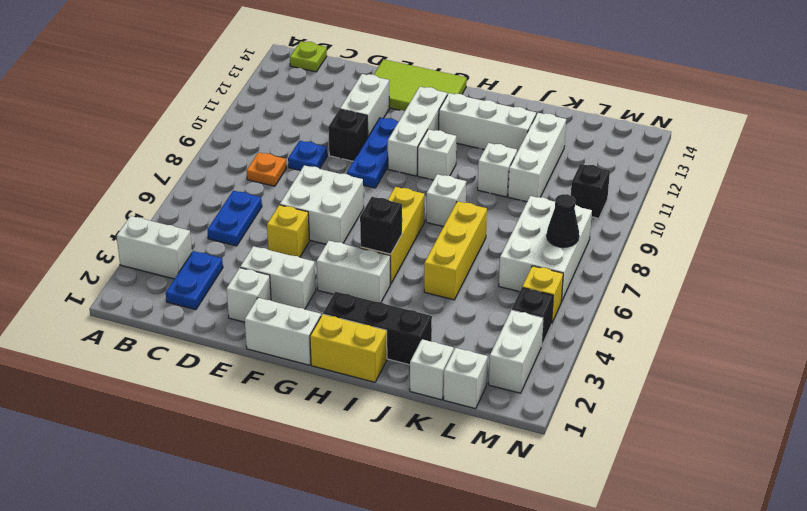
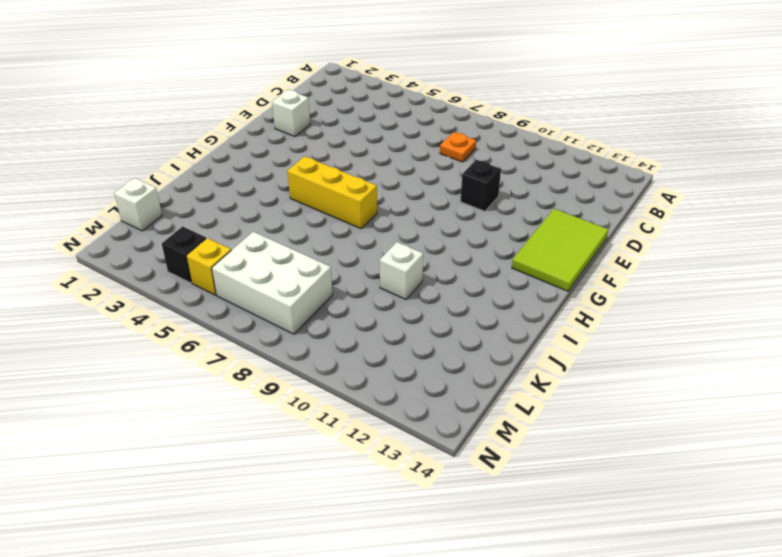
none -> white brick A3:B3 level 1
none -> lime plate B14 level 1
none -> blue plate C2:C3 level 1
none -> blue plate C5:C6 level 1

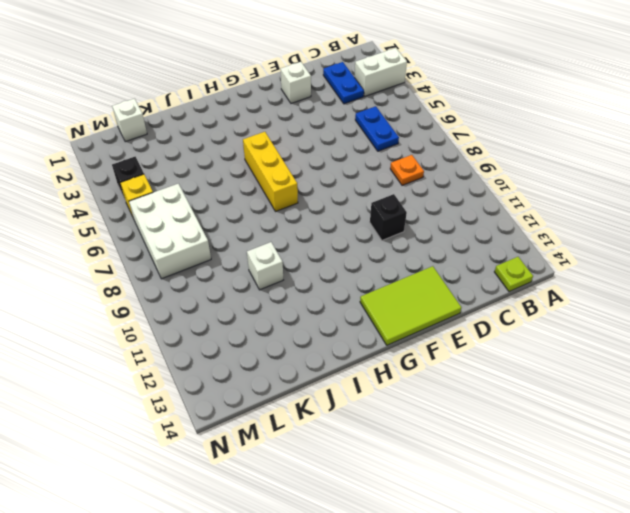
none -> blue plate D9 level 1
none -> white brick E3:F3 level 1
none -> yellow brick E5 level 1
none -> white brick E6:F7 level 1

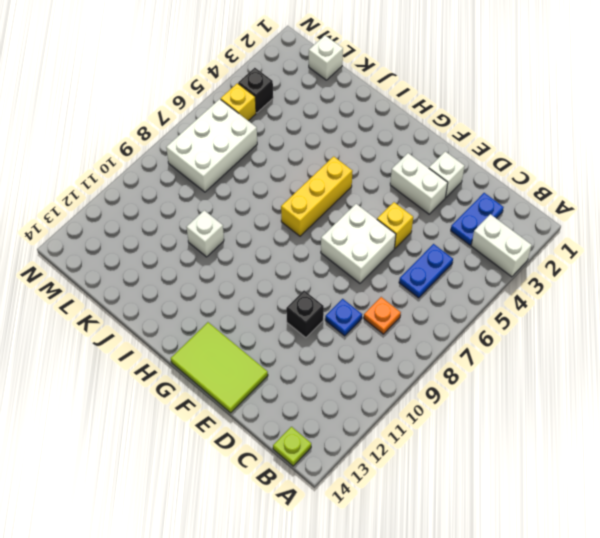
none -> white brick E11:E12 level 1
none -> white brick F1:G1 level 1
none -> blue plate F9:F11 level 1
none -> white brick G4:H4 level 1

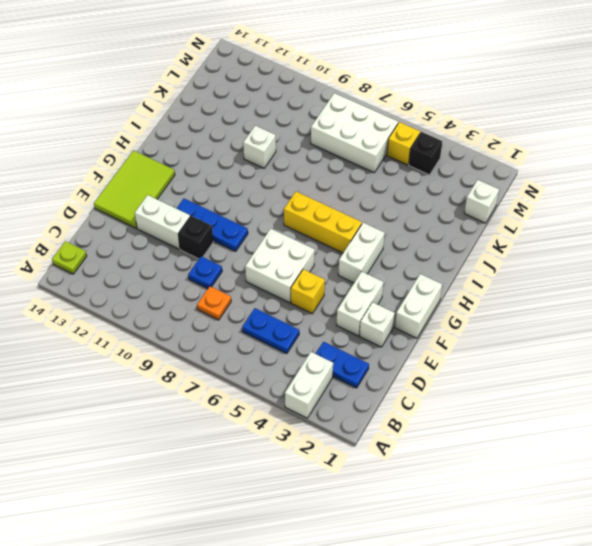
none -> white brick G10:G12 level 1
none -> yellow brick H1:I1 level 1
none -> black brick H2:J2 level 1
none -> white brick H10 level 1

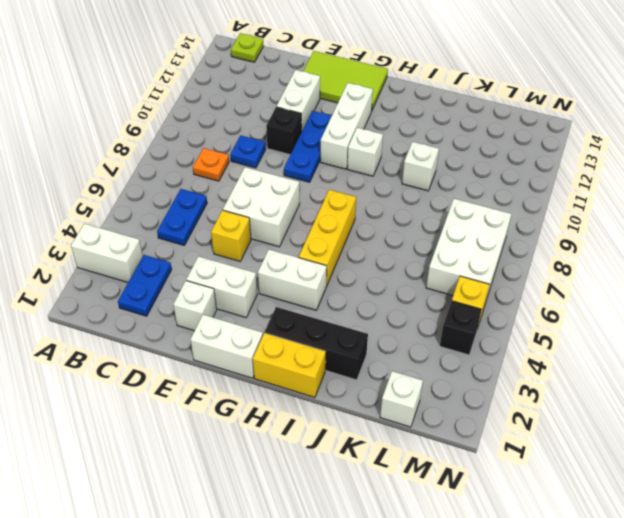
none -> white brick H12:J12 level 1
none -> white brick I8 level 1
none -> yellow brick J5:J7 level 1
none -> white brick K1 level 1

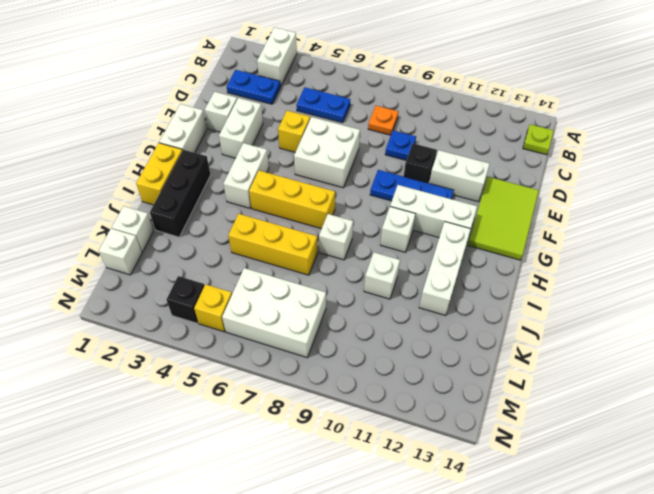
none -> white brick K10:K12 level 1
none -> white brick M2:M3 level 1
none -> black brick M10 level 1
none -> black brick H5 level 2

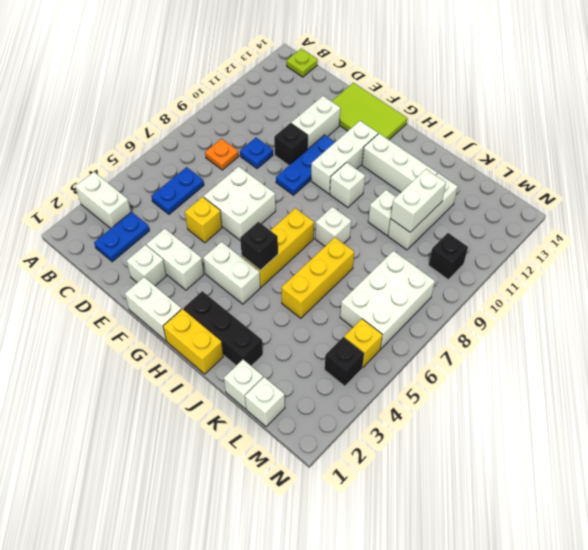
white brick K10:K11 level 2 -> white brick M2:M3 level 1
none -> black cone M7 level 2

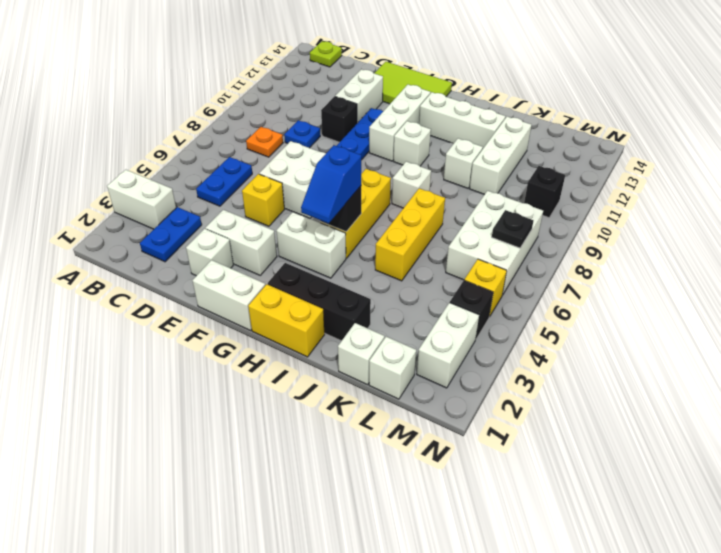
blue slope H4:H5 level 3 top 5 -> none
black plate M7 level 2 -> black cone M7 level 2

